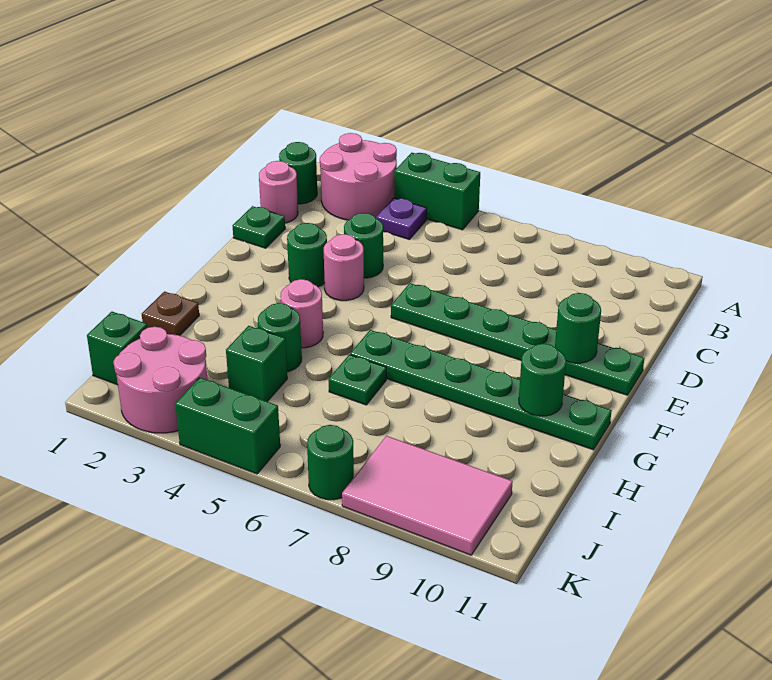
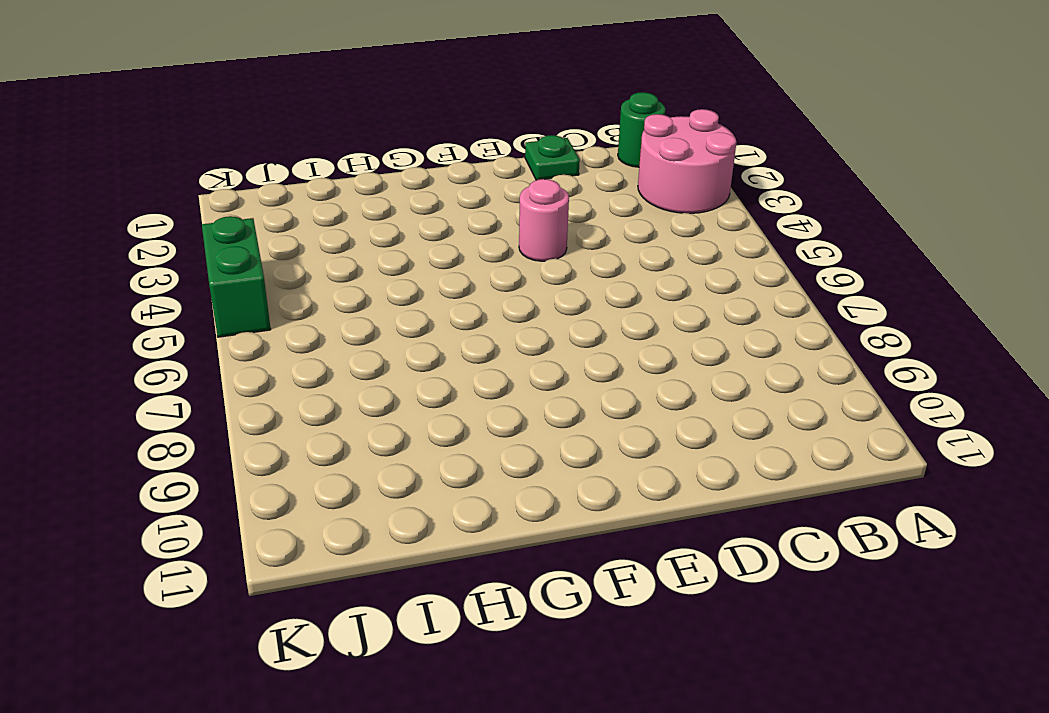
none -> green brick A4:A5 level 1
none -> purple plate B4 level 1
none -> pink round brick C1 level 1

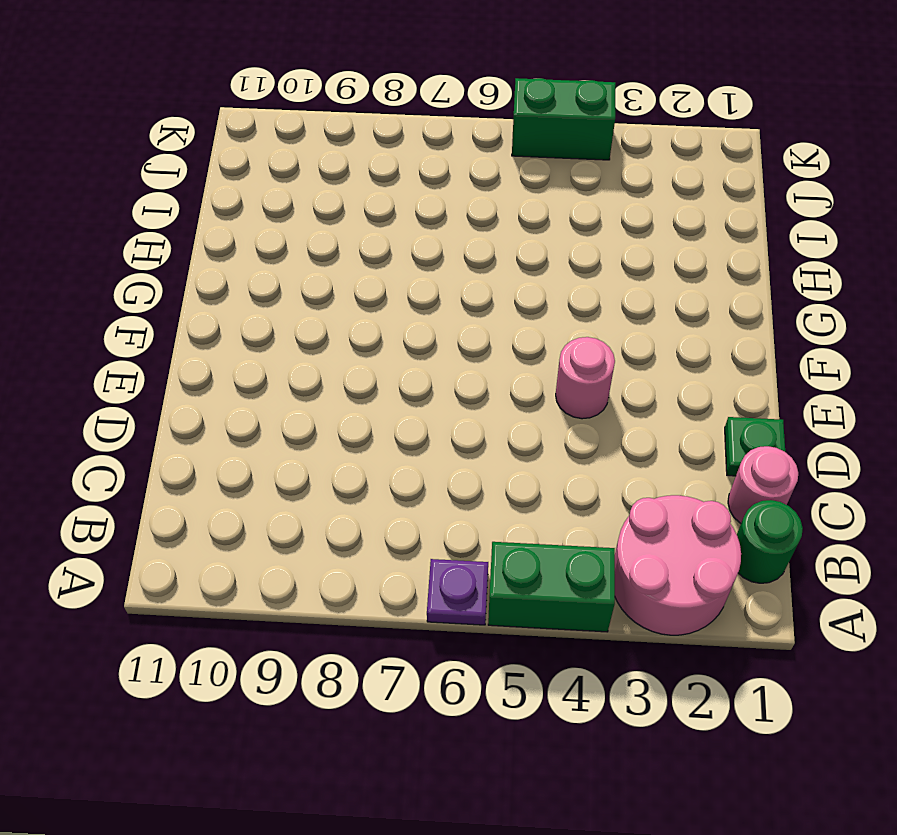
purple plate A6 level 1 -> purple plate B4 level 1
none -> green round brick D4 level 1
none -> green round brick E3 level 1
none -> green plate E6:E11 level 1

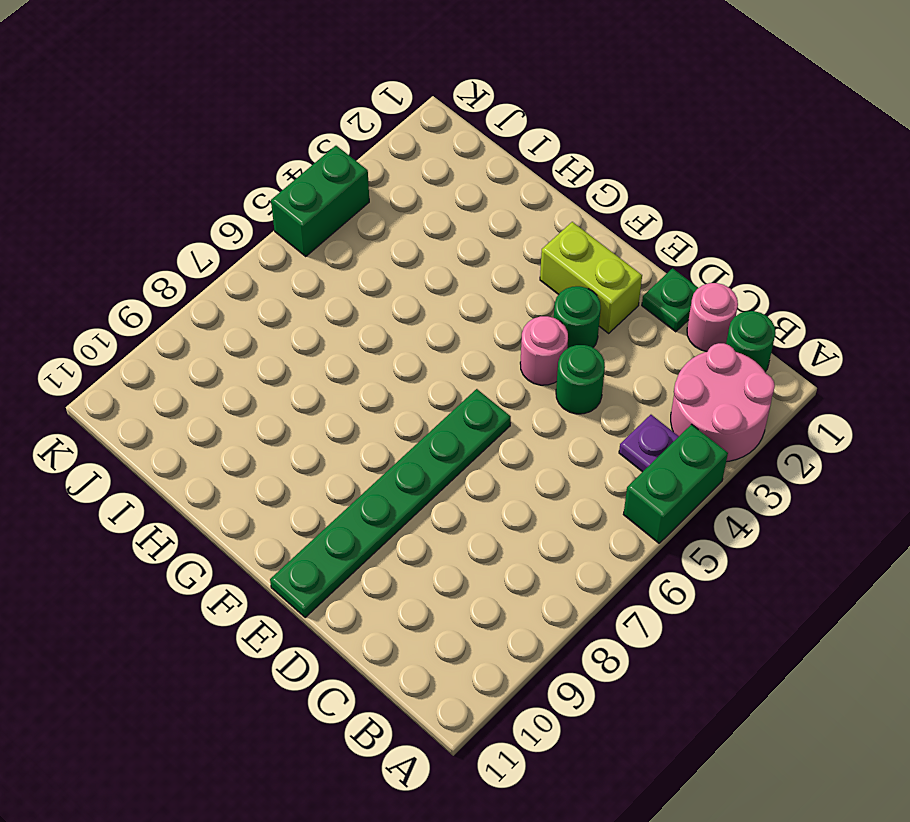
lime brick E2:F2 level 1 -> none
none -> pink round brick G4 level 1
none -> green plate G6:G11 level 1
none -> brown plate H1 level 1

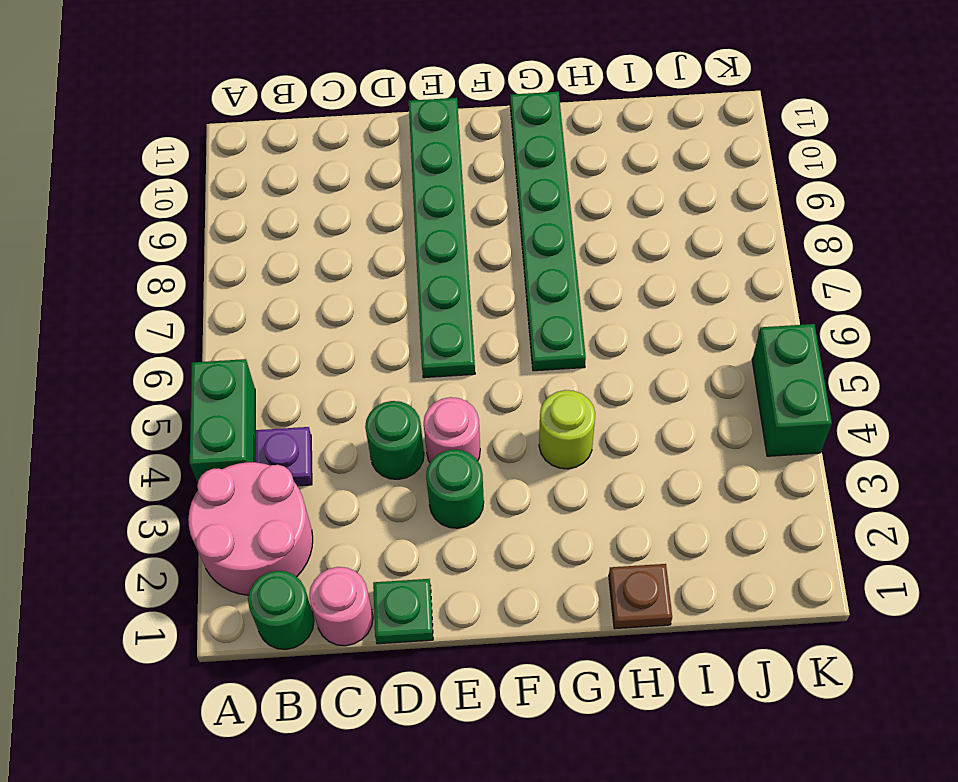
lime round brick G4 level 1 -> pink round brick G4 level 1
none -> green round brick H4 level 1
none -> green plate H6 level 1
none -> green brick I4 level 1

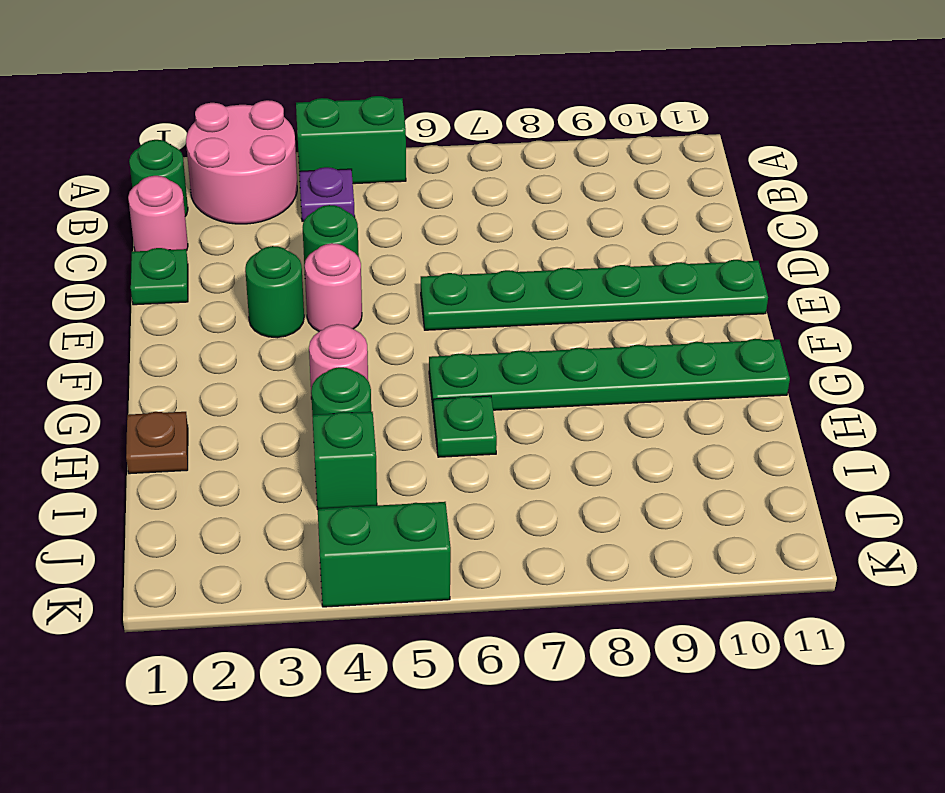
none -> green brick J1 level 1
none -> pink round brick J2:K3 level 1
none -> pink tile J8:K10 level 1

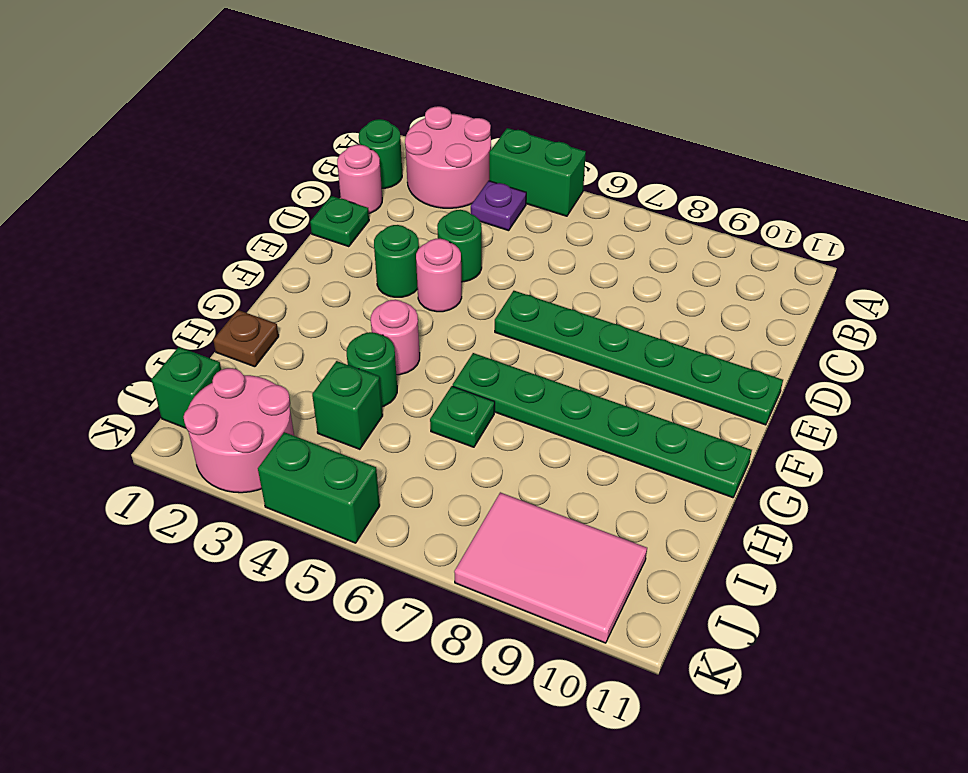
none -> green round brick K7 level 1
none -> green round brick E10 level 2
none -> green round brick G10 level 2

